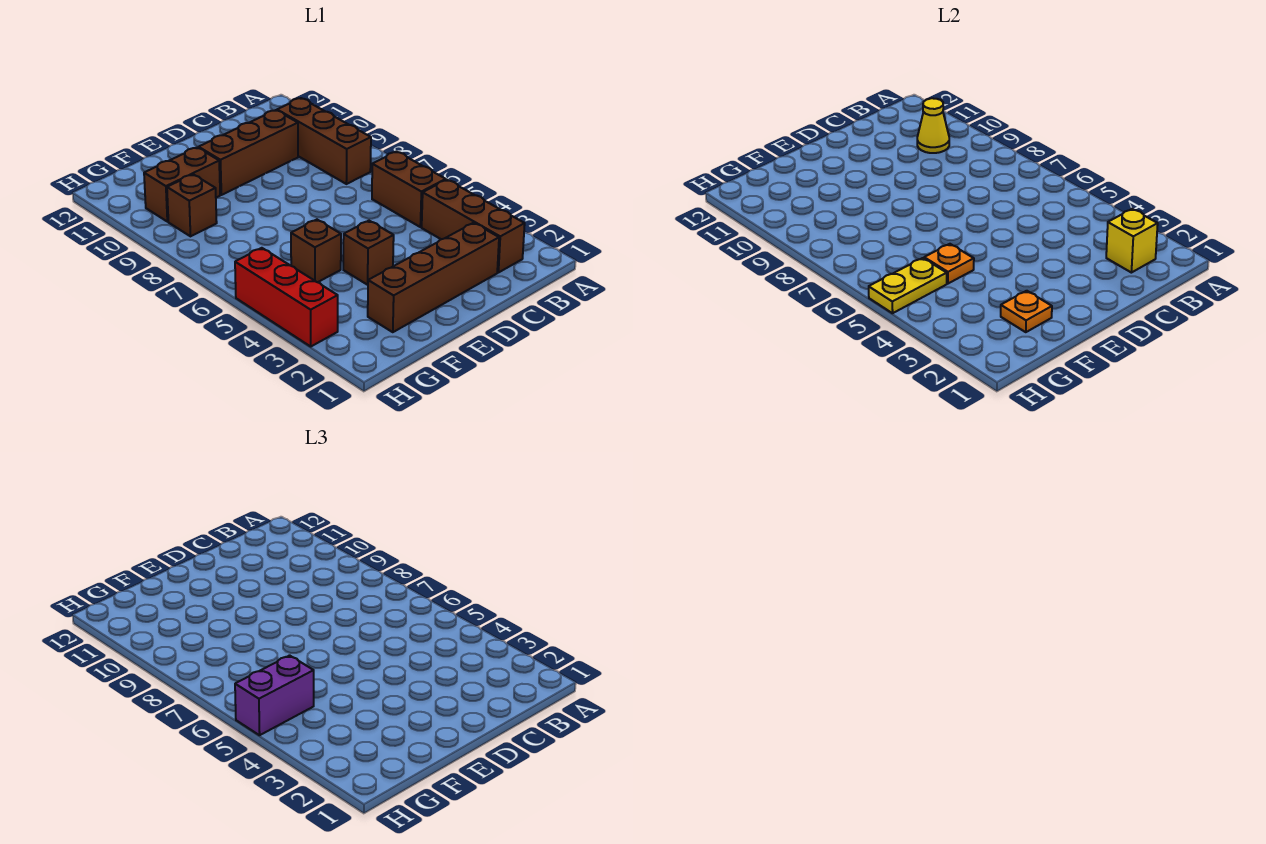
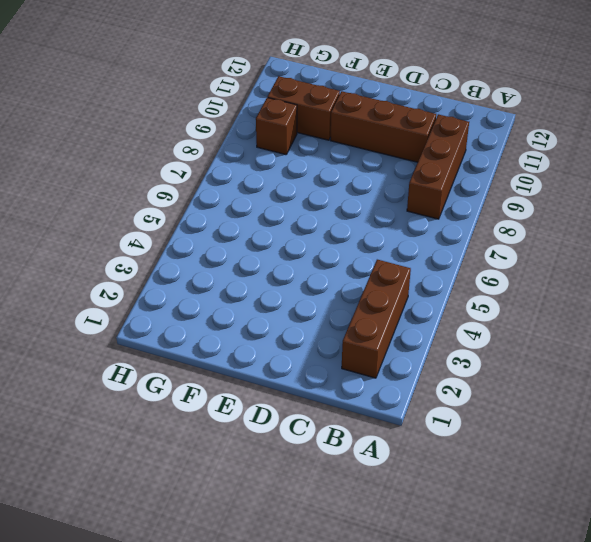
none -> brown brick B5:B6 level 1
none -> brown brick C2:F2 level 1
none -> brown brick E4 level 1

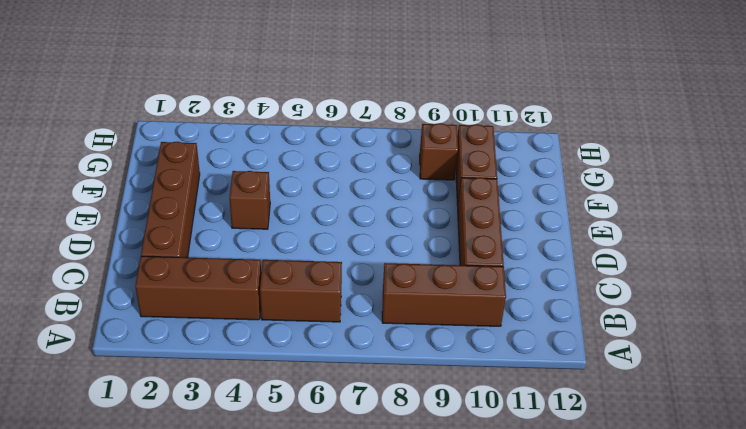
none -> brown brick F5 level 1
none -> red brick H3:H5 level 1
none -> yellow brick B2 level 2

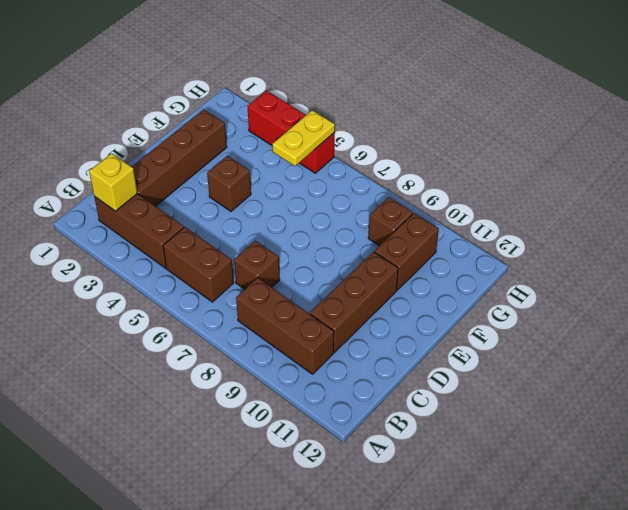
brown brick C7 level 1 -> brown brick F5 level 1
none -> yellow cone B10 level 2
none -> orange plate F2 level 2
none -> orange plate F5 level 2

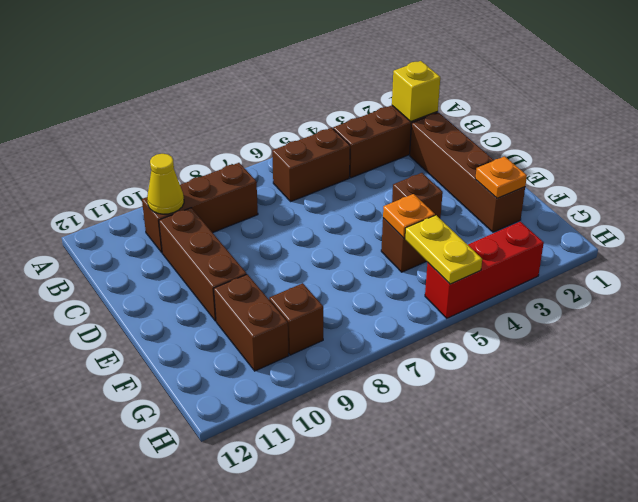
none -> purple brick G5:H5 level 3

